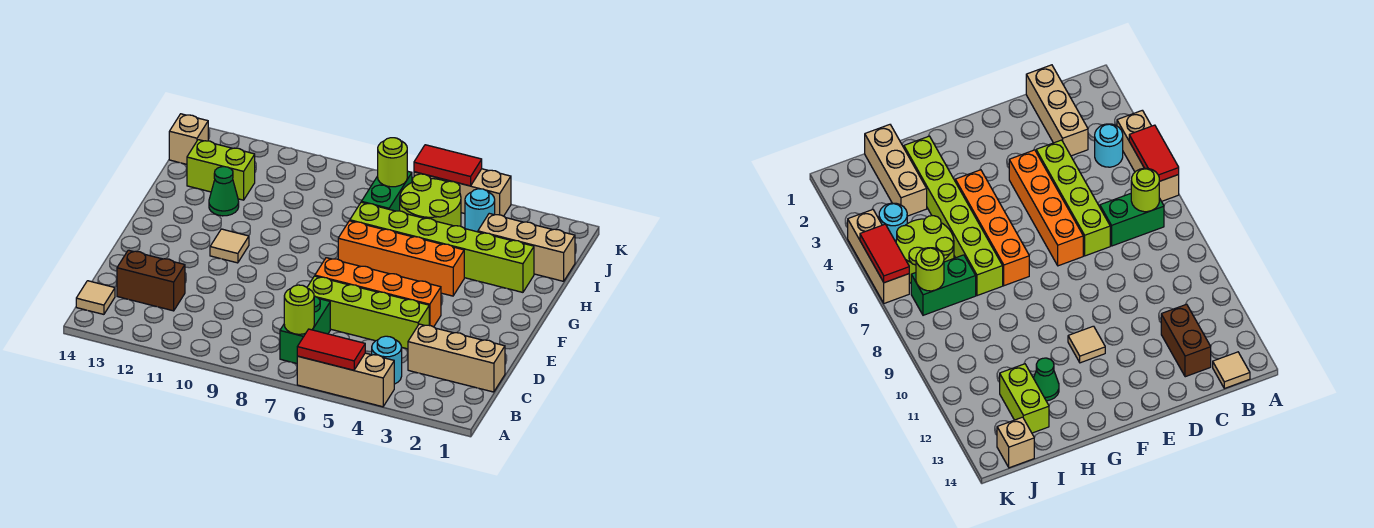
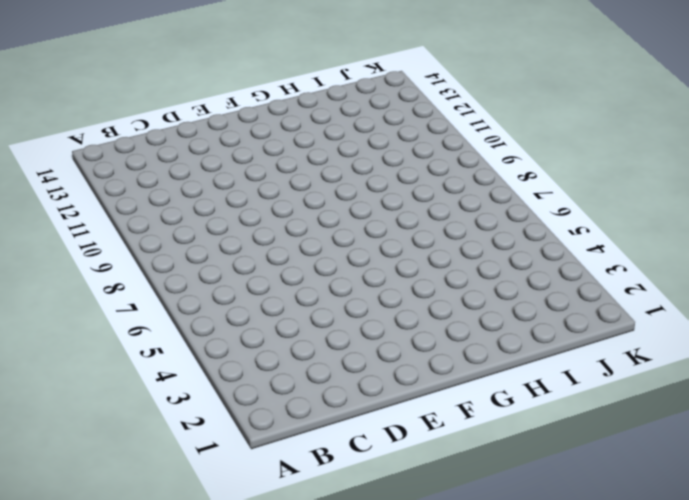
none -> tan brick A4:A6 level 1
none -> cyan round brick B4 level 1
none -> green brick B7:C7 level 1

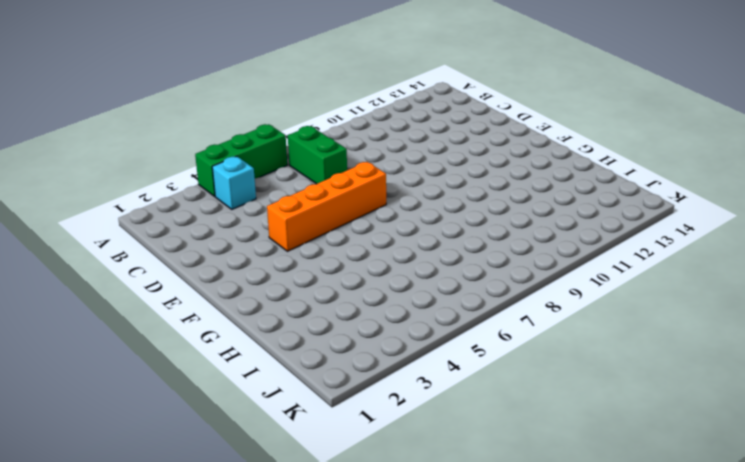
green brick A4:A6 level 1 -> tan brick A4:A6 level 1
cyan brick B4 level 1 -> cyan round brick B4 level 1
none -> tan tile B14 level 1
none -> tan brick C1:C3 level 1
none -> brown brick C12:C13 level 1

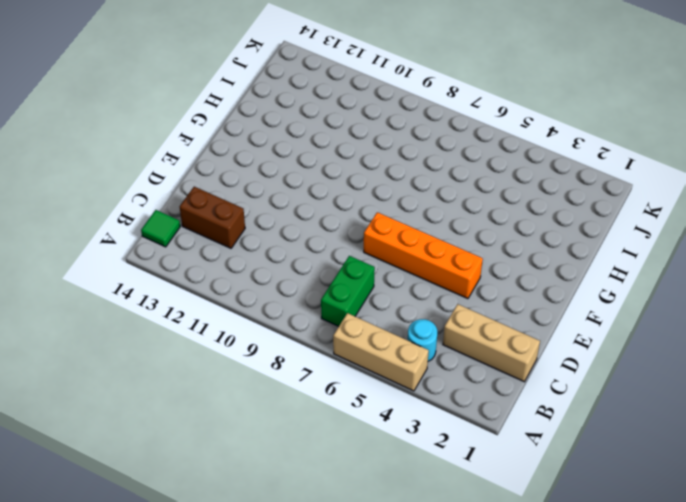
green tile B14 level 1 -> tan tile B14 level 1
none -> lime brick D4:D7 level 1
none -> tan tile F11 level 1
none -> orange brick G4:G7 level 1

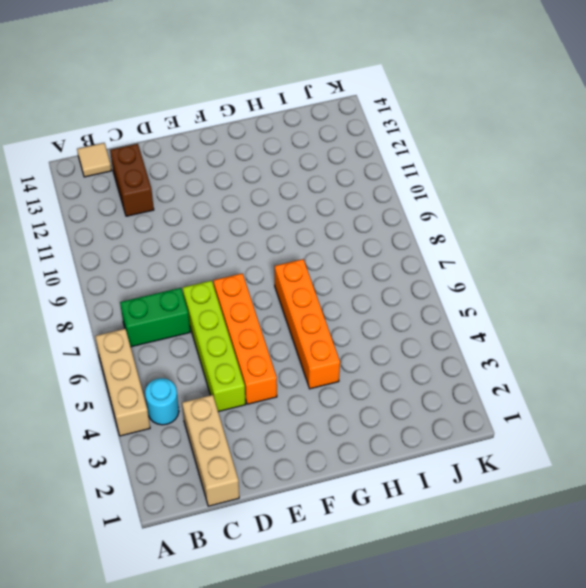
none -> tan tile F11 level 1
none -> lime brick H2:H7 level 1
none -> green cone H12 level 1

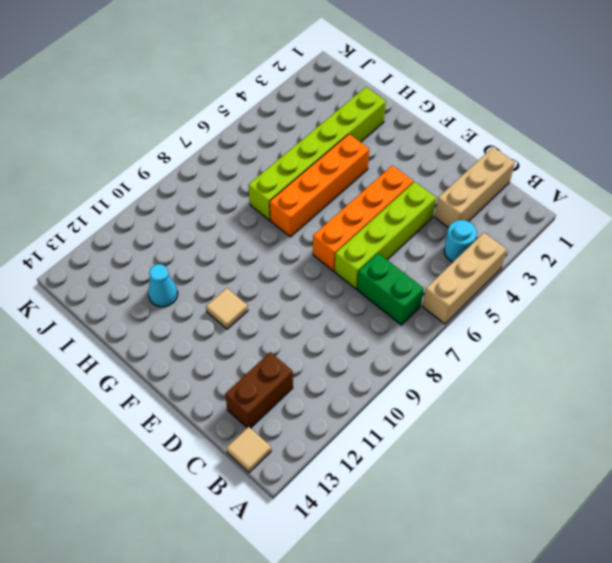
cyan cone H12 level 1 -> green cone H12 level 1
none -> tan brick I1:I3 level 1
none -> lime round brick I5:J6 level 1
none -> green brick I7:J7 level 1

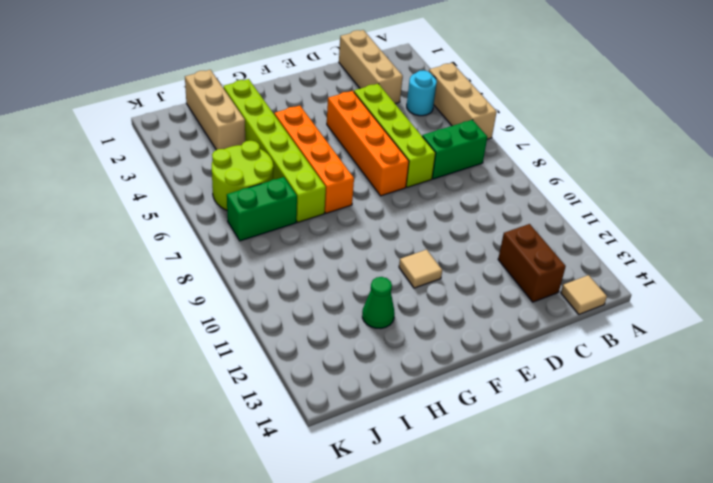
none -> lime brick I12:I13 level 1
none -> cyan round brick J4 level 1
none -> tan brick J14 level 1

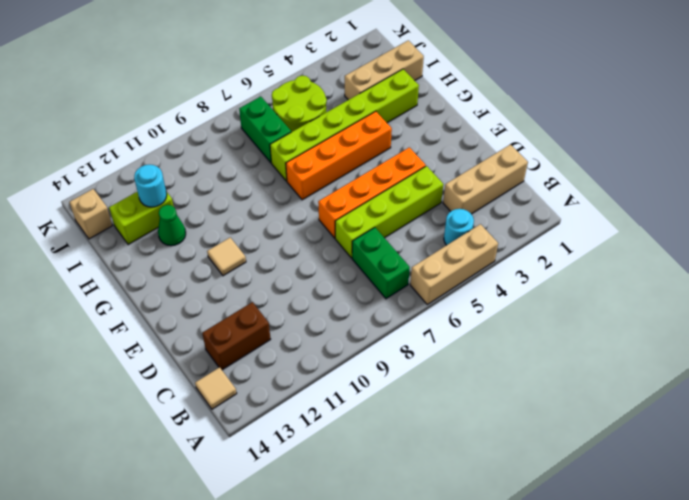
cyan round brick I12 level 2 -> cyan round brick J4 level 1
none -> tan brick K4:K6 level 1
none -> red tile A5:A6 level 2
none -> lime round brick B7 level 2

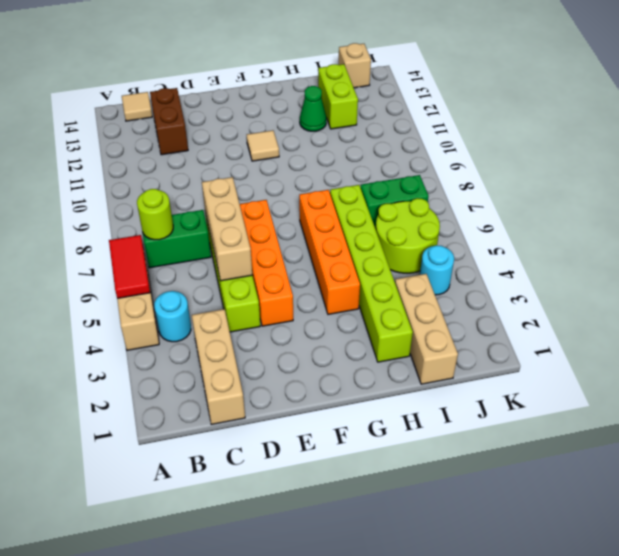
tan brick D5:D7 level 2 -> tan brick K4:K6 level 1
none -> lime round brick J7 level 2
none -> red tile K5:K6 level 2

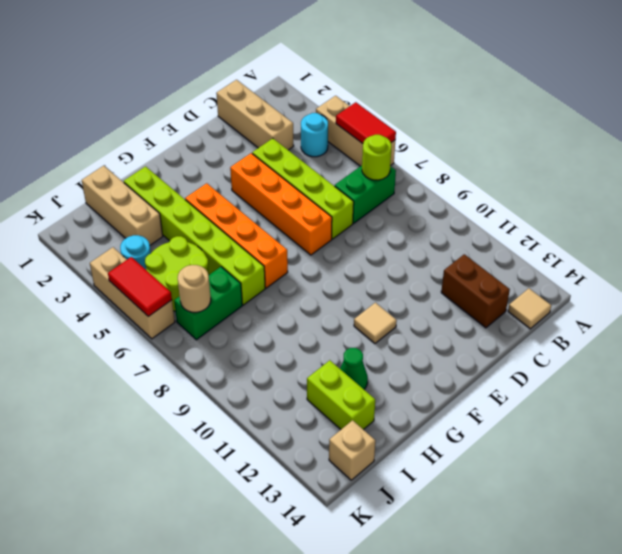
tan round brick J7 level 2 -> lime round brick J7 level 2

